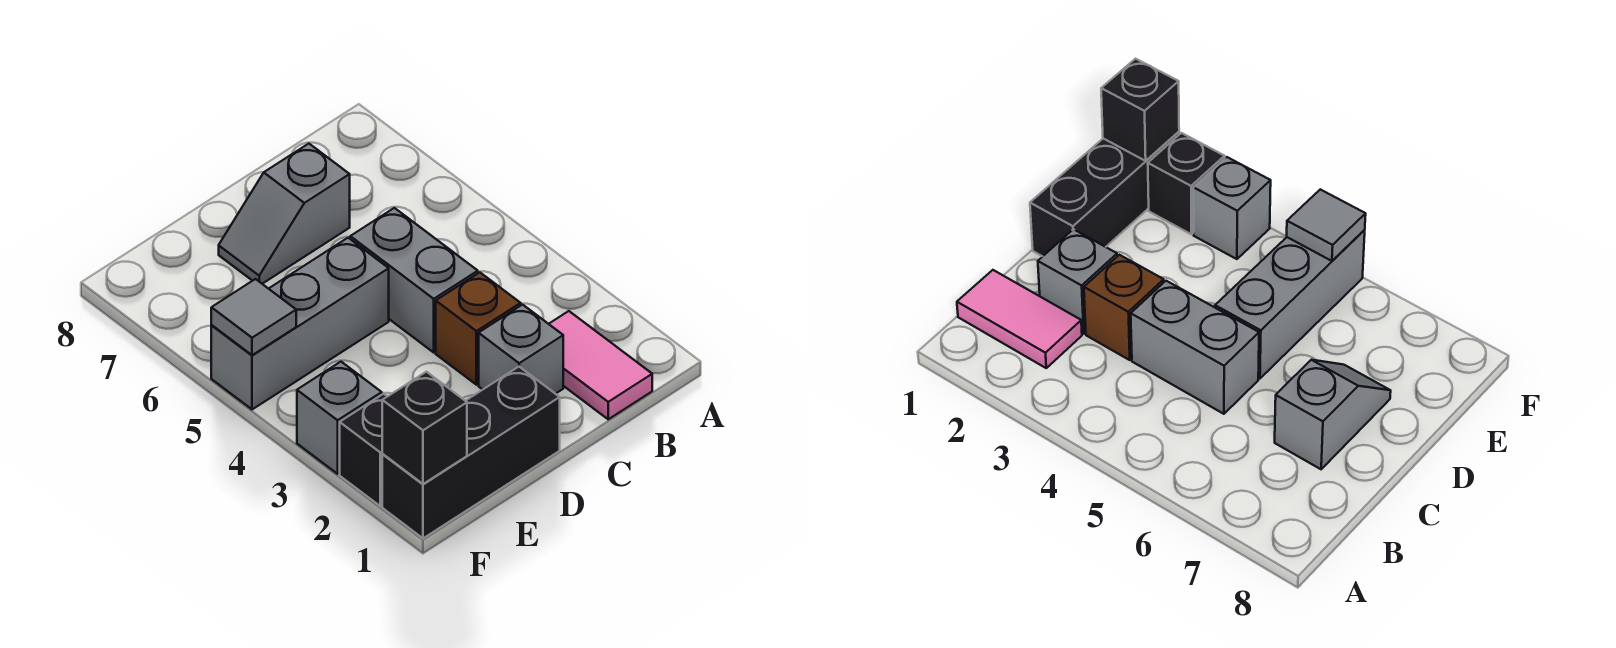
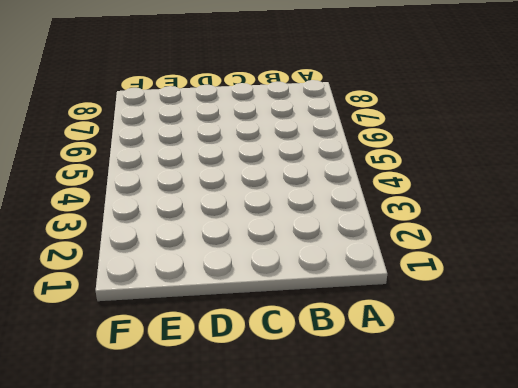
none -> pink tile B1:B2 level 1
none -> grey brick C2 level 1

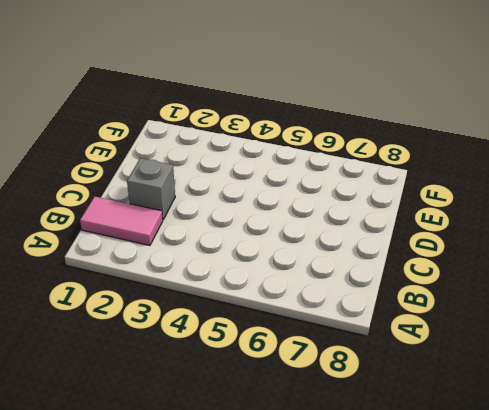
none -> brown brick C3 level 1
none -> grey brick C4:C5 level 1

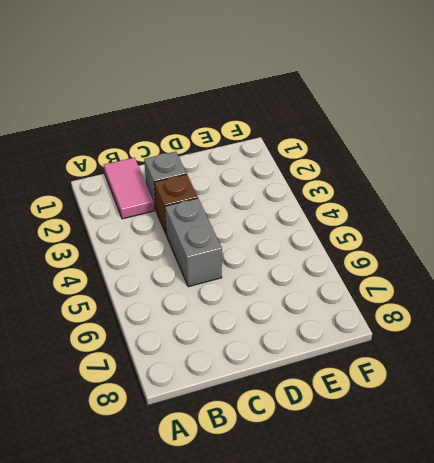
none -> grey slope C7:D7 level 1 top C
none -> black brick D1:F1 level 1

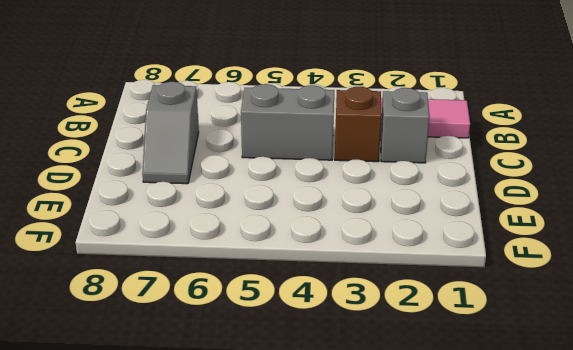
none -> black brick D1:F1 level 1
none -> grey brick D5:F5 level 1

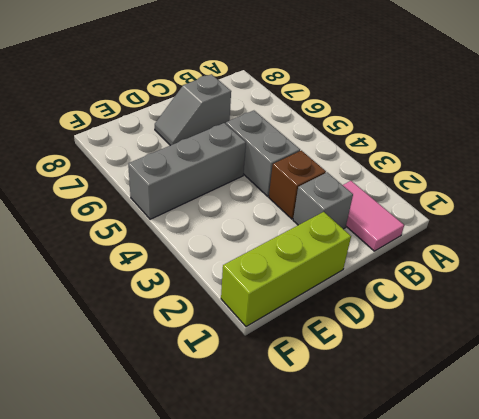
lime brick D1:F1 level 1 -> black brick D1:F1 level 1
none -> black brick F2 level 1
none -> grey brick F3 level 1

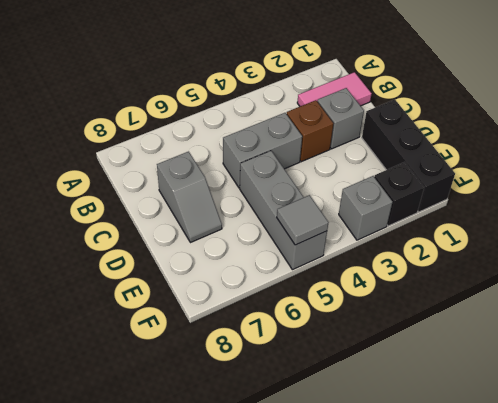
none -> black brick F1 level 2

